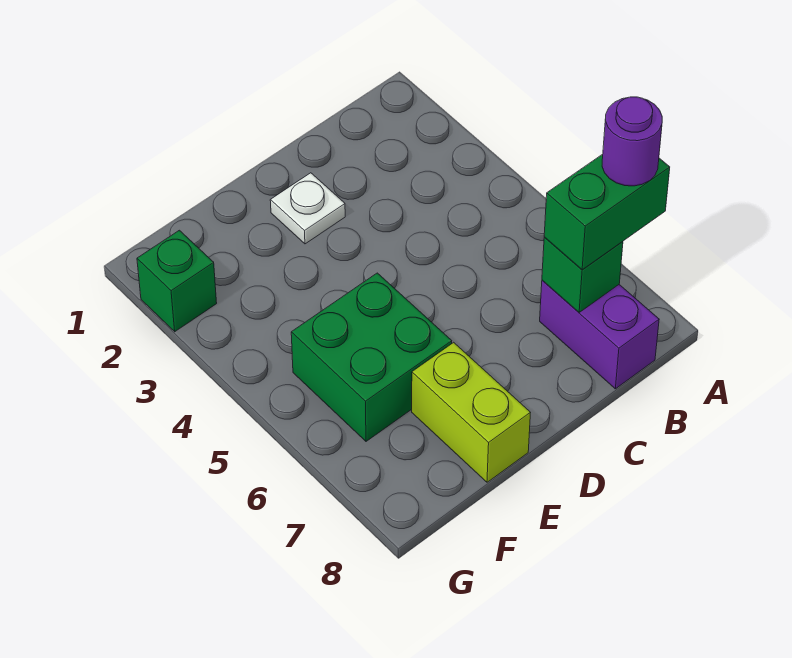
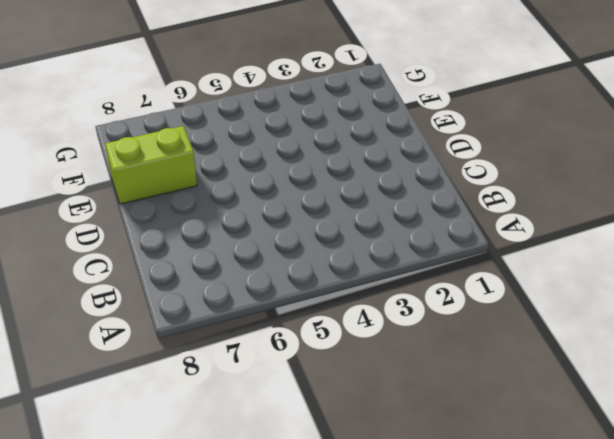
none -> purple brick B7:B8 level 1
none -> white plate D2 level 1

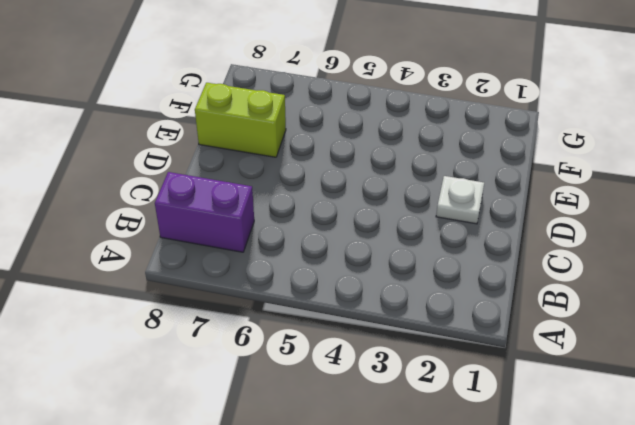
none -> green brick E5:F6 level 1
none -> green brick G2 level 1

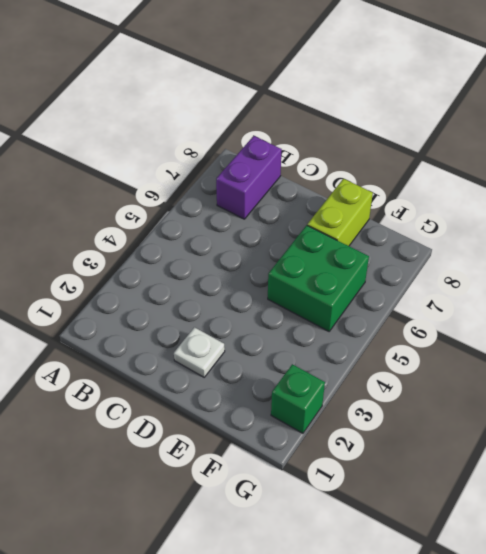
none -> green brick B7 level 2
none -> green brick A7:B7 level 3

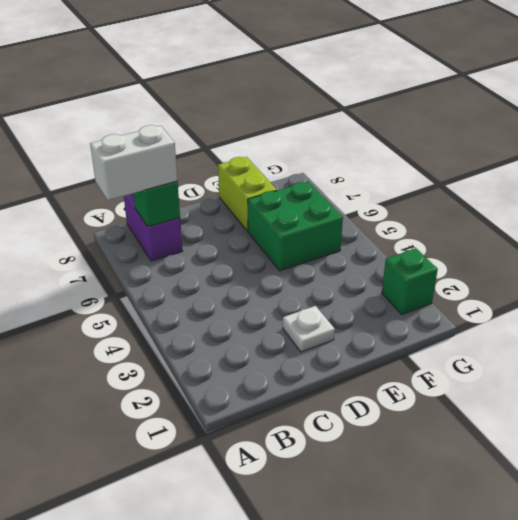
white brick A7:B7 level 3 -> green brick A7:B7 level 3
none -> purple round brick A7 level 4

